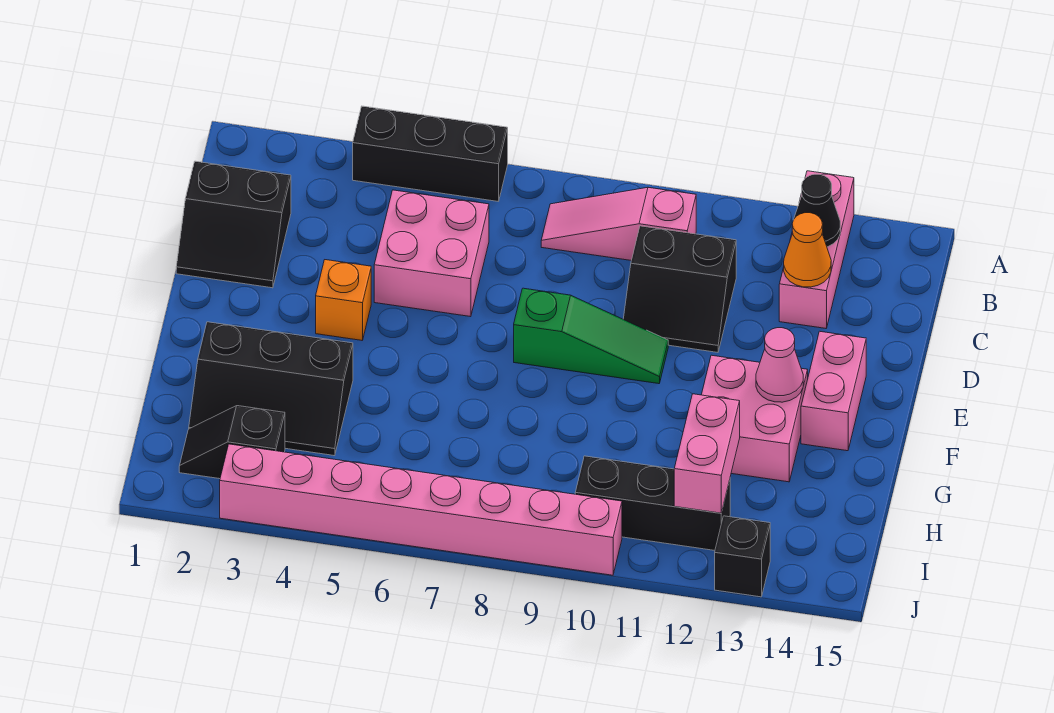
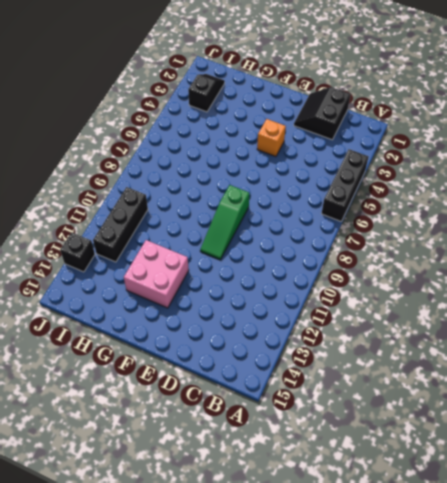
none -> pink brick A13:C13 level 1
none -> pink slope B8:B10 level 1 top 10
none -> pink brick C5:D6 level 1

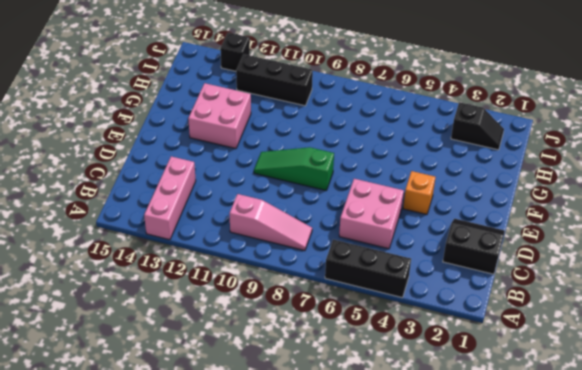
none -> black slope C10:D11 level 1 top C
none -> pink brick E14:F14 level 1
none -> black slope G2:H4 level 1 top G

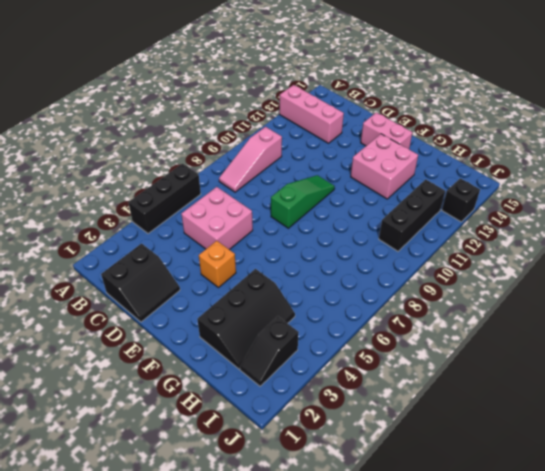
none -> black slope C10:D11 level 1 top C
none -> pink brick J3:J10 level 1
none -> black cone B13 level 2

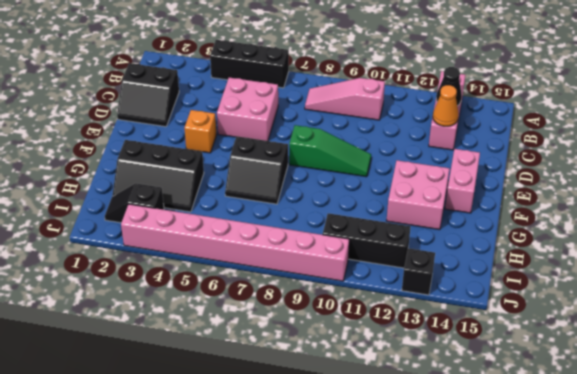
black slope F6:G7 level 1 top F -> black slope C10:D11 level 1 top C
none -> pink cone F13 level 2
none -> pink brick H12:I12 level 2

